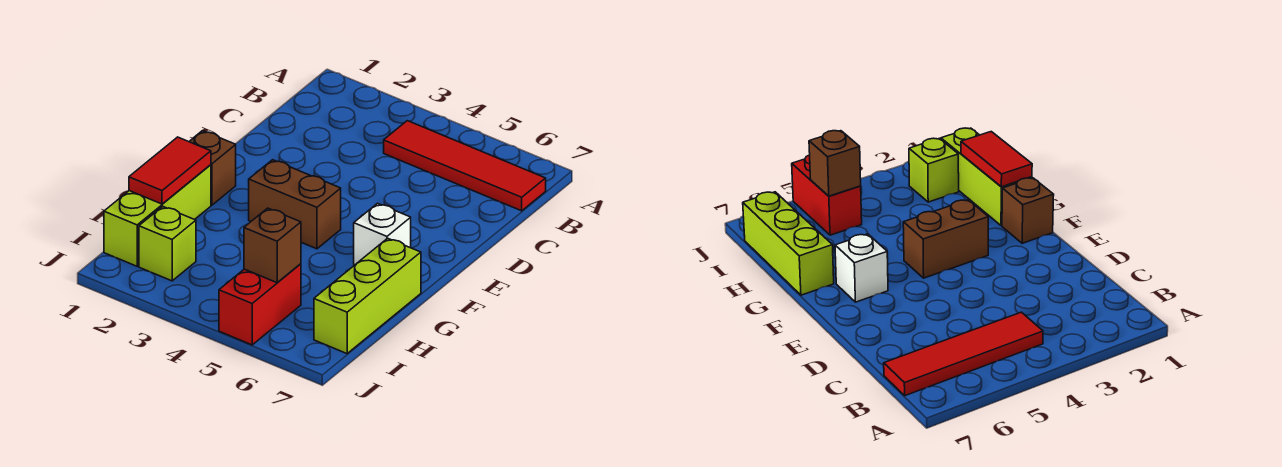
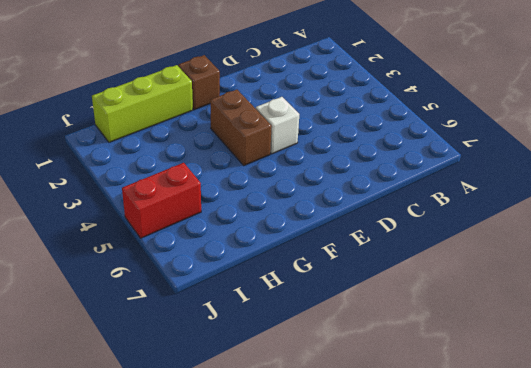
white brick E4 level 1 -> white brick F6 level 1
none -> red tile B4:B7 level 1
none -> lime brick G7:I7 level 1

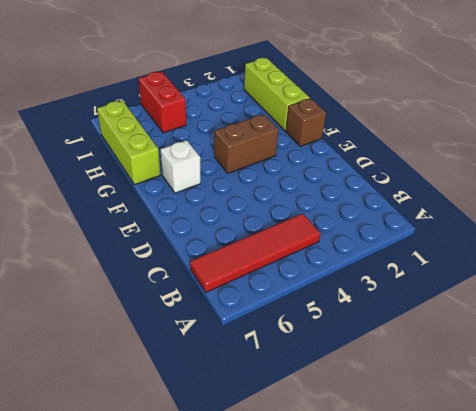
none -> lime brick I2 level 1
none -> red tile G1:H1 level 2

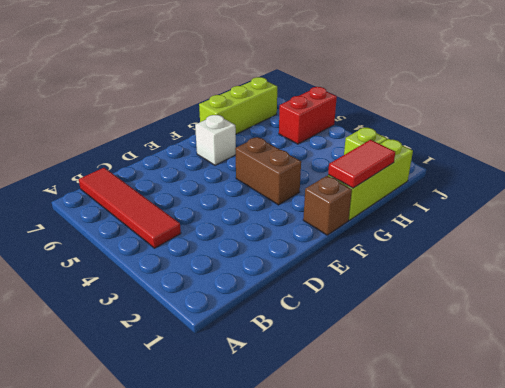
none -> brown brick I5 level 2

